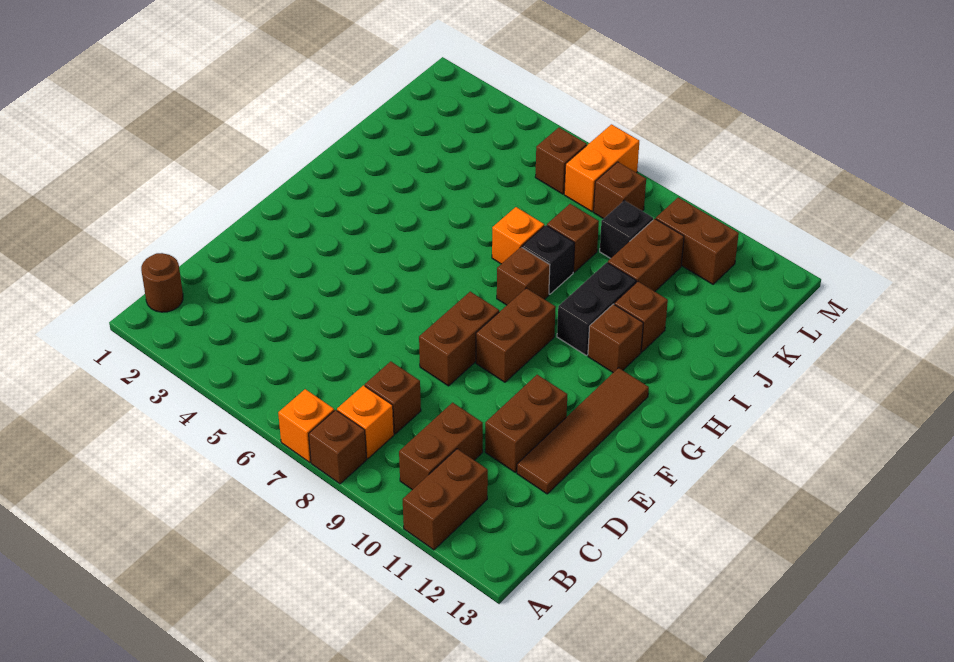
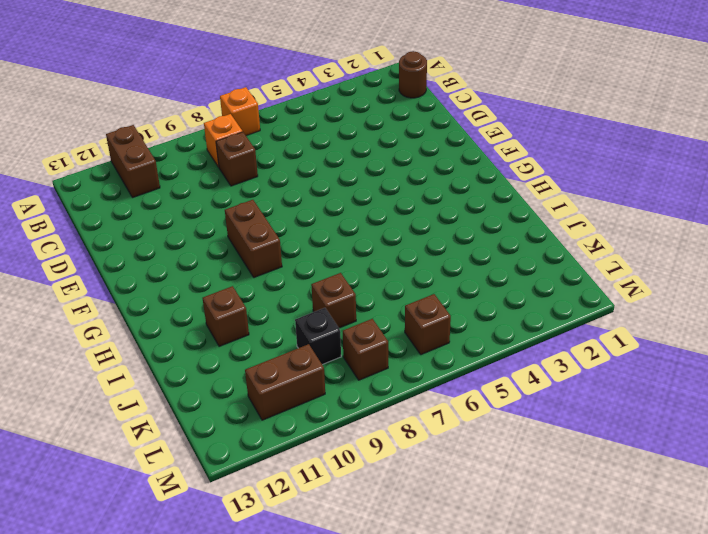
none -> brown brick A8 level 1
none -> brown brick B10:C10 level 1
none -> brown brick D11:E11 level 1

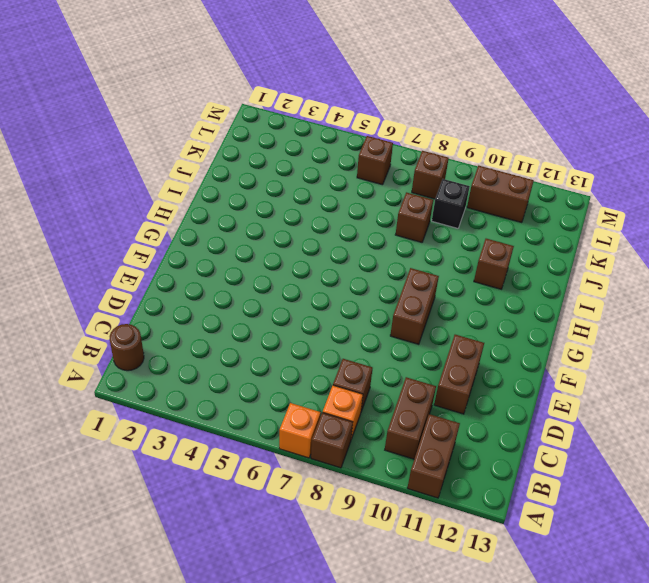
none -> brown tile D12:G12 level 1
none -> brown brick E8:F8 level 1
none -> brown brick H8 level 1

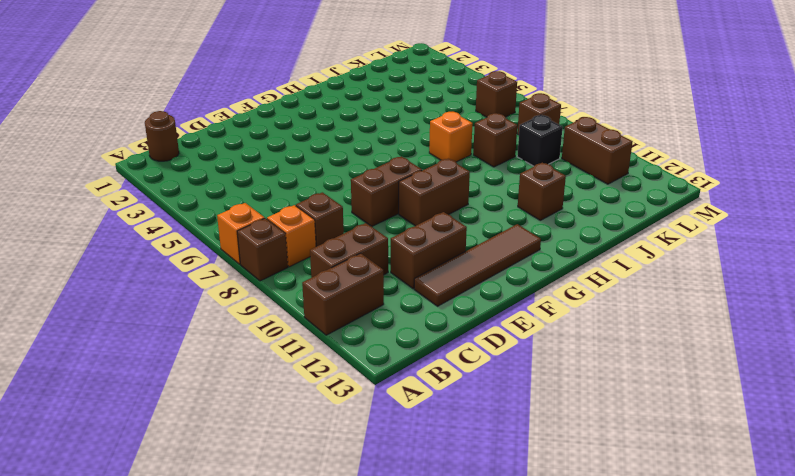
none -> brown brick H8 level 1
none -> black brick H10:I10 level 1
none -> brown brick H11 level 1

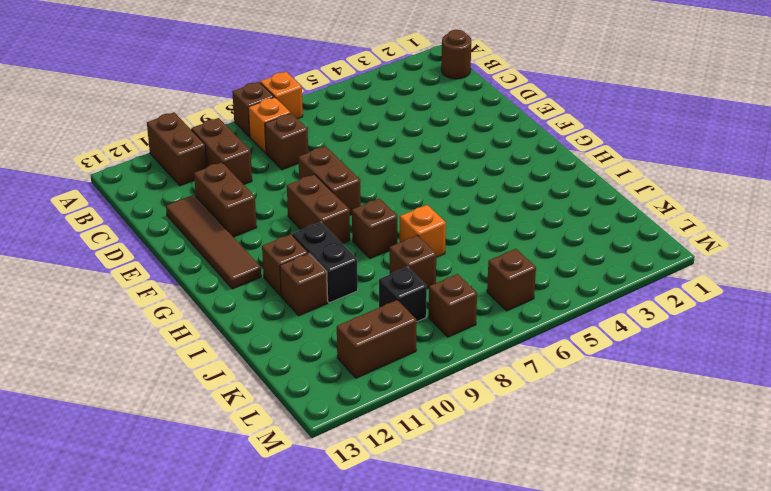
none -> black brick I8 level 1
none -> brown brick J10:K10 level 1
none -> orange brick L7:M7 level 1

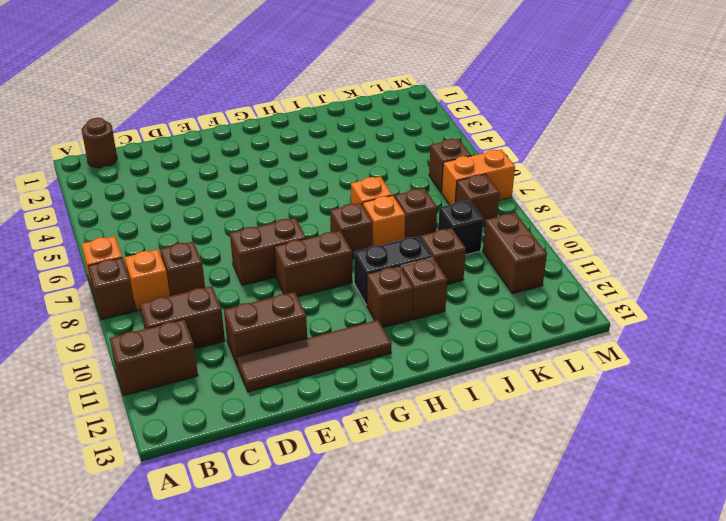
orange brick I8 level 1 -> black brick I8 level 1
brown brick J10 level 1 -> brown brick J10:K10 level 1

